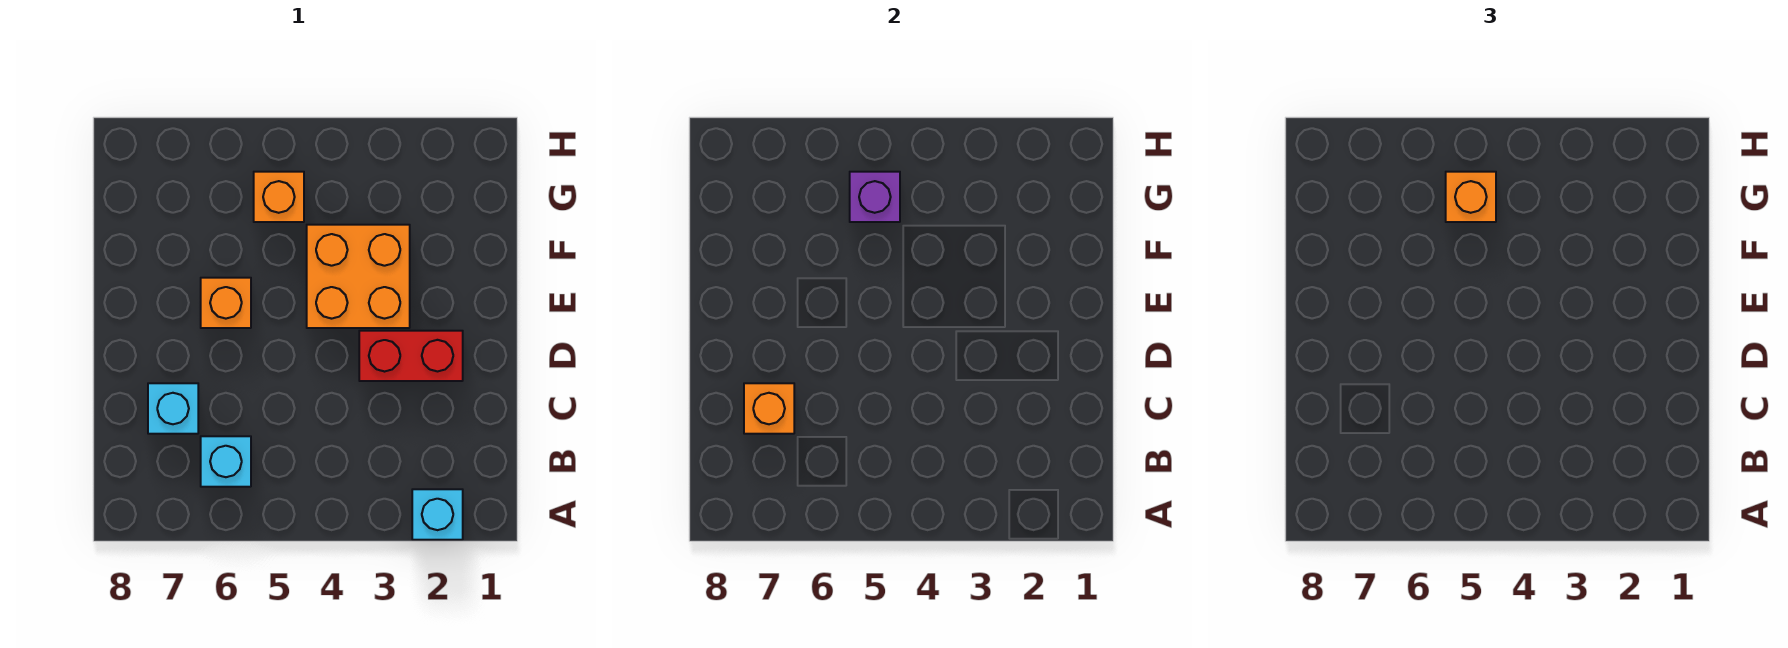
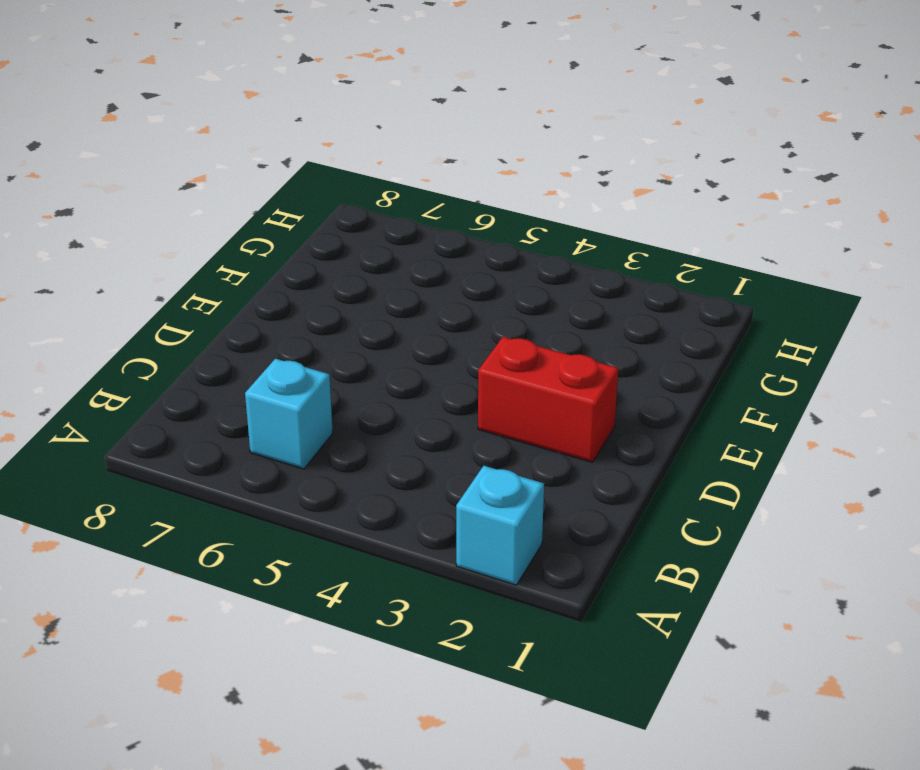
none -> cyan brick C7 level 1
none -> orange brick E3:F4 level 1

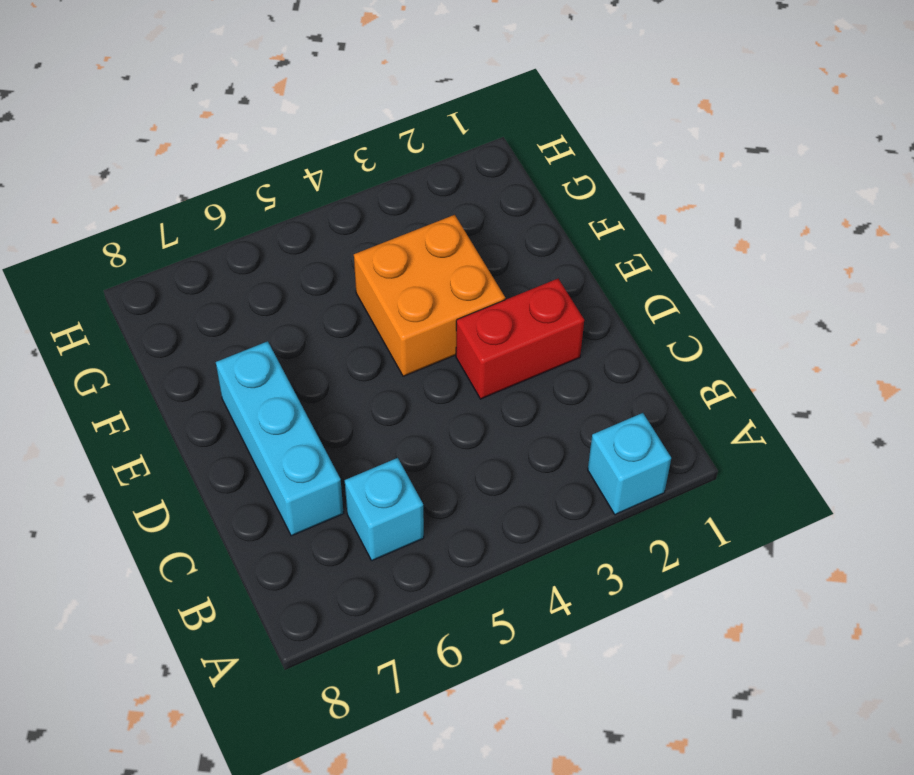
cyan brick C7:E7 level 1 -> cyan brick C7 level 1
none -> orange brick E6 level 1
none -> orange brick G5 level 1

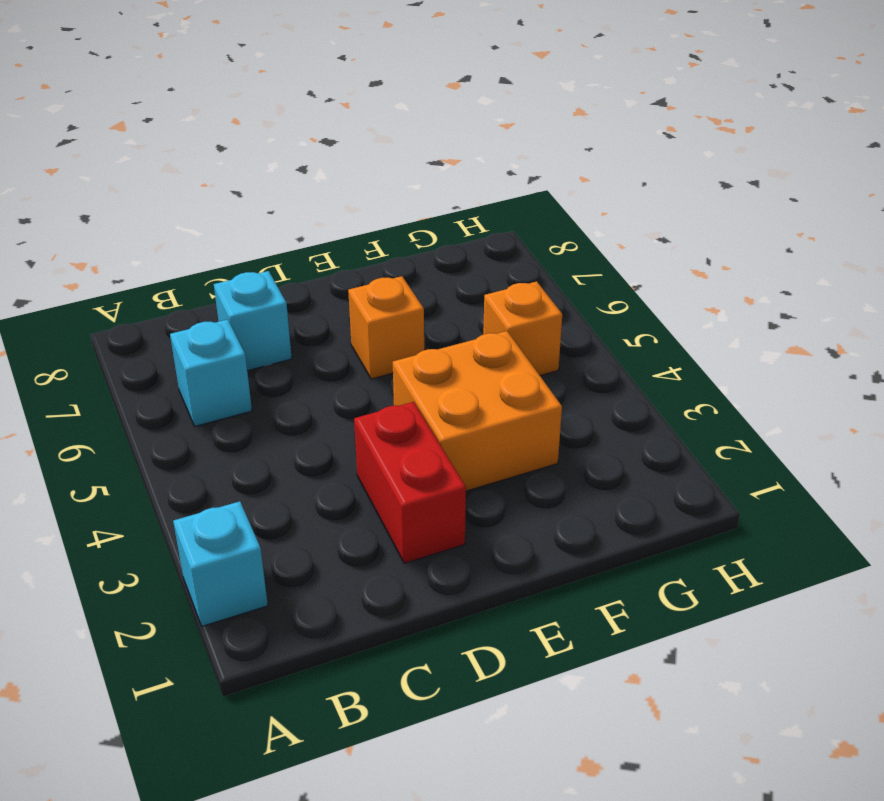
none -> orange brick C7 level 2
none -> purple brick G5 level 2

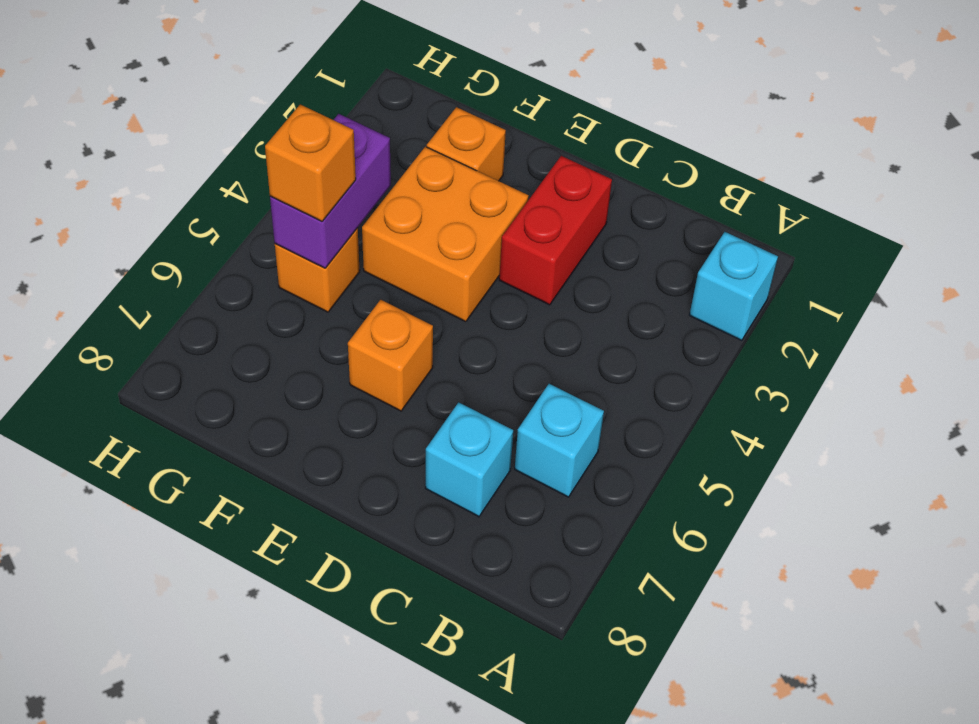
orange brick F2 level 1 -> orange brick C7 level 2
purple brick G4:G5 level 2 -> purple brick G5 level 2

